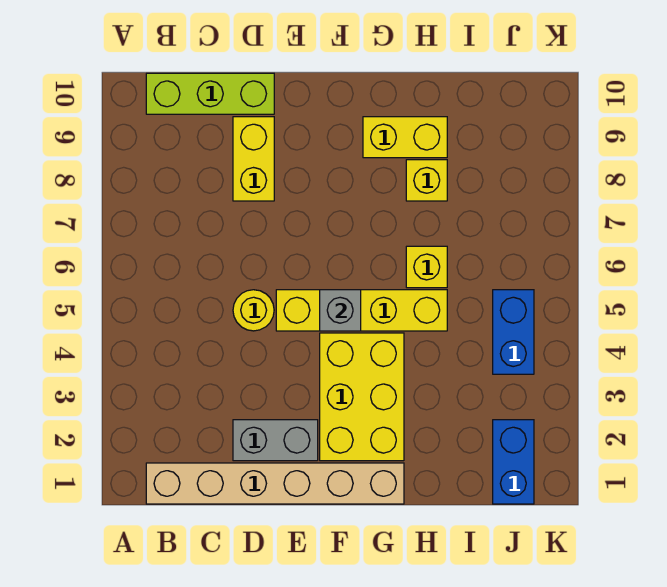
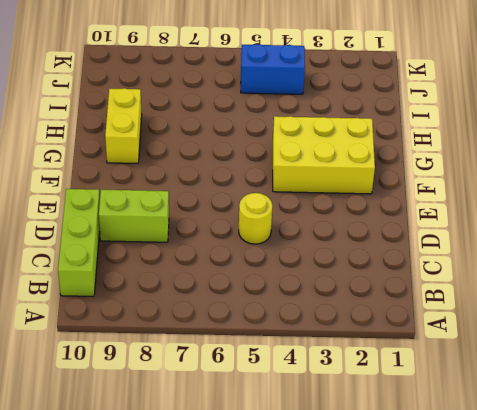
lime brick D8:D9 level 1 -> yellow brick D8:D9 level 1
none -> tan brick B1:G1 level 1
none -> grey brick D2:E2 level 1
none -> yellow brick E5:H5 level 1

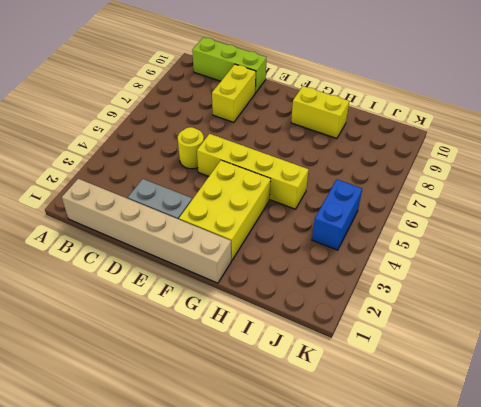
none -> yellow brick H6 level 1
none -> yellow brick H8 level 1
none -> blue brick J1:J2 level 1

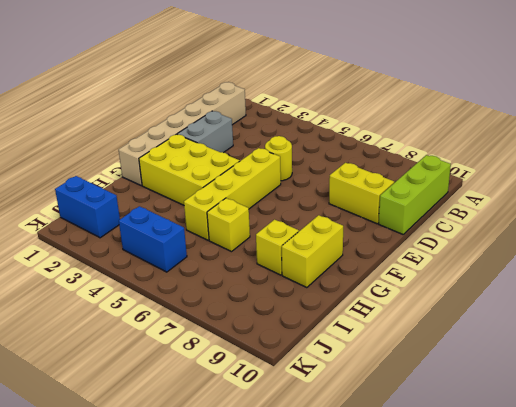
none -> grey brick F5 level 2

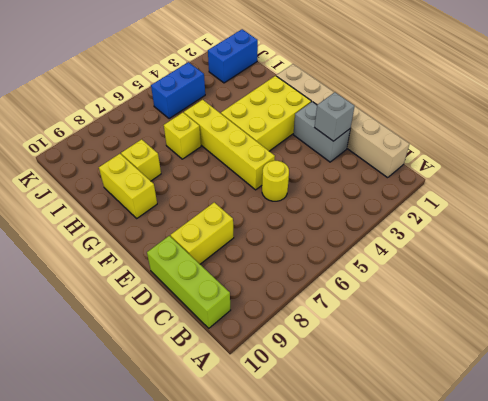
grey brick D2 level 2 -> grey brick F5 level 2

